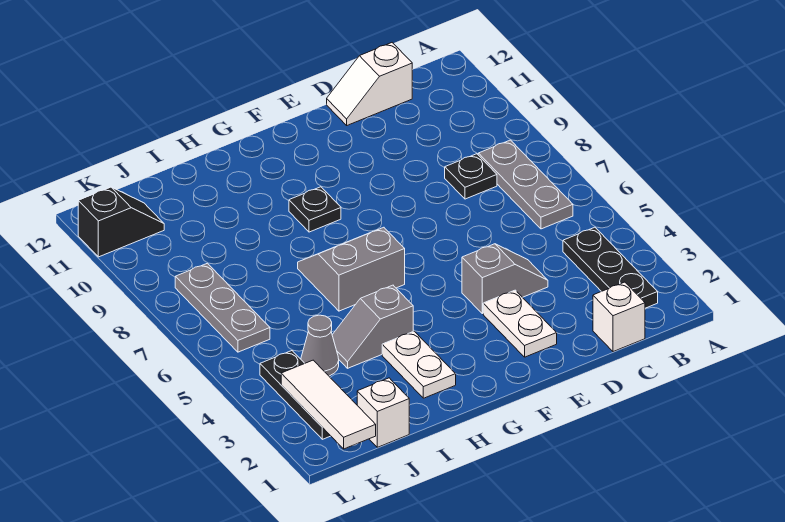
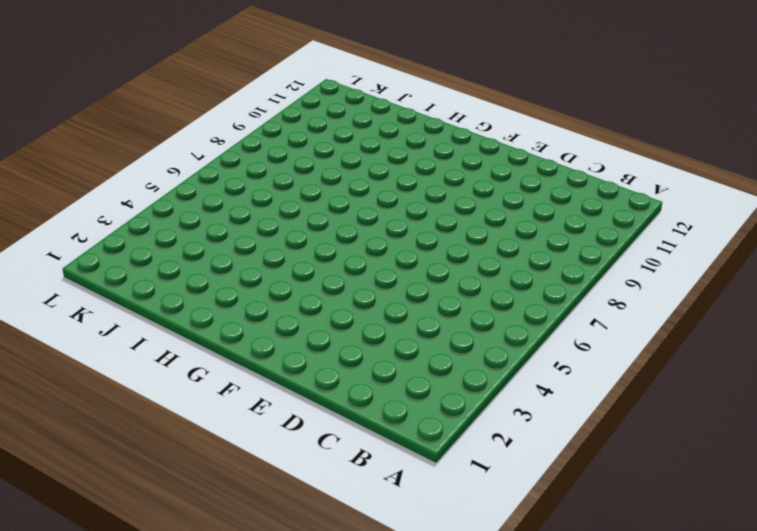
none -> black plate B2:B4 level 1
none -> grey plate B6:B8 level 1
none -> white brick C1 level 1

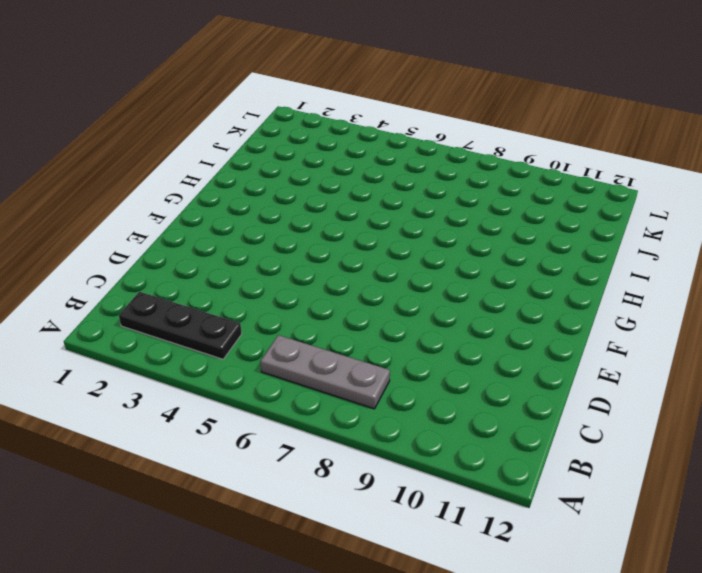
none -> white brick C1 level 1
none -> black plate C8 level 1
none -> white slope C12:D12 level 1 top C

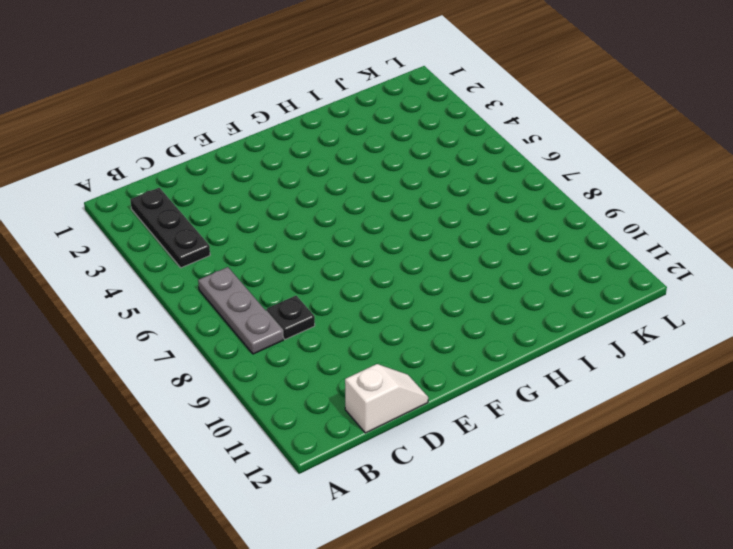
none -> white brick C1 level 1
none -> grey slope D4:E4 level 1 top E
none -> white plate E2:E3 level 1

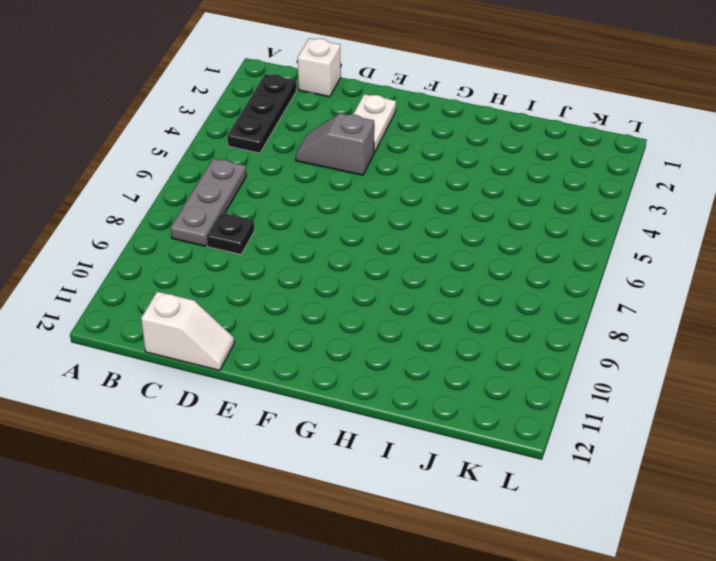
none -> grey slope G6:H7 level 1 top 6
none -> black plate G9 level 1
none -> white plate H2:H3 level 1

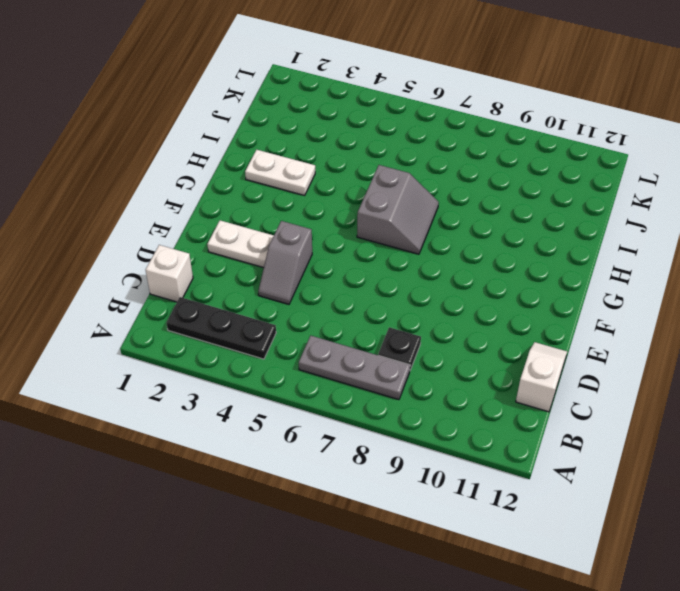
none -> black plate G9 level 1
none -> grey slope H4:I4 level 1 top H
none -> white brick J1 level 1

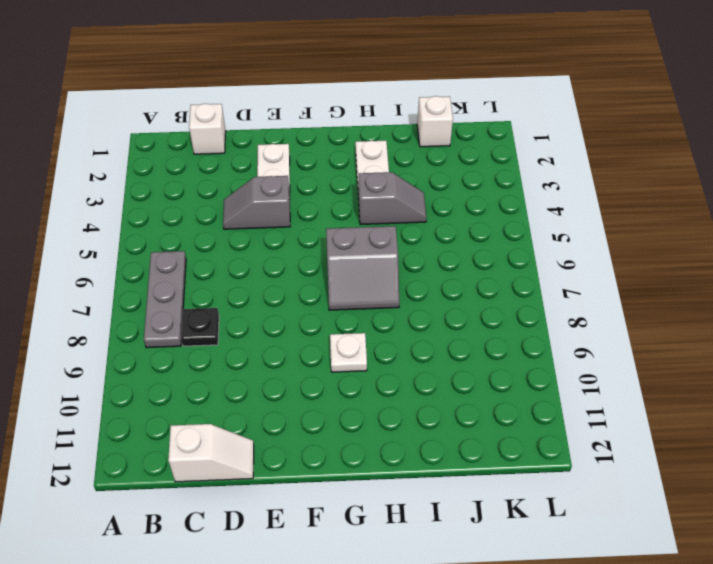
white plate G9 level 1 -> black plate G9 level 1
none -> black plate B2:B4 level 1
none -> grey cone J4 level 1
none -> black plate K2:K4 level 1

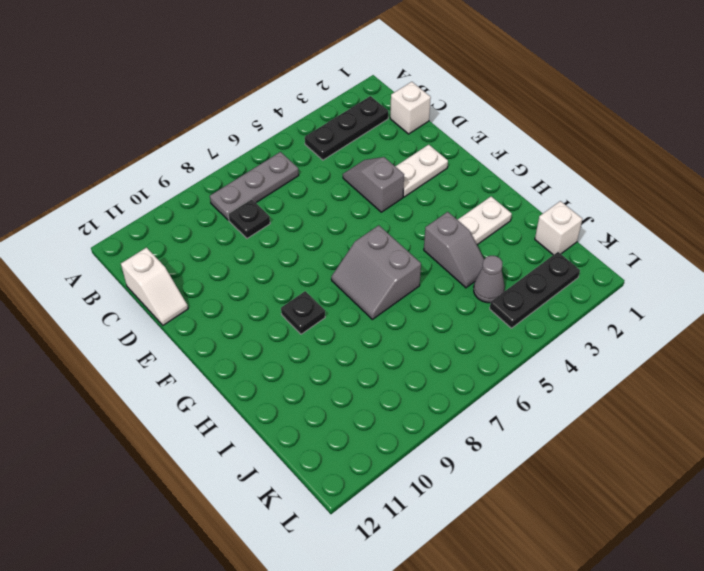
none -> grey plate K6:K8 level 1
none -> black slope K11:L11 level 1 top L
none -> white tile K1:K3 level 2

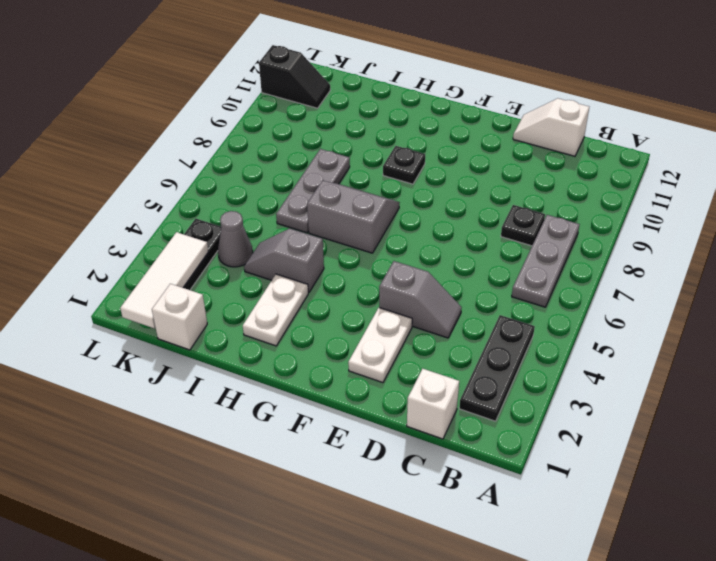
grey plate I6:I8 level 1 -> grey plate K6:K8 level 1

